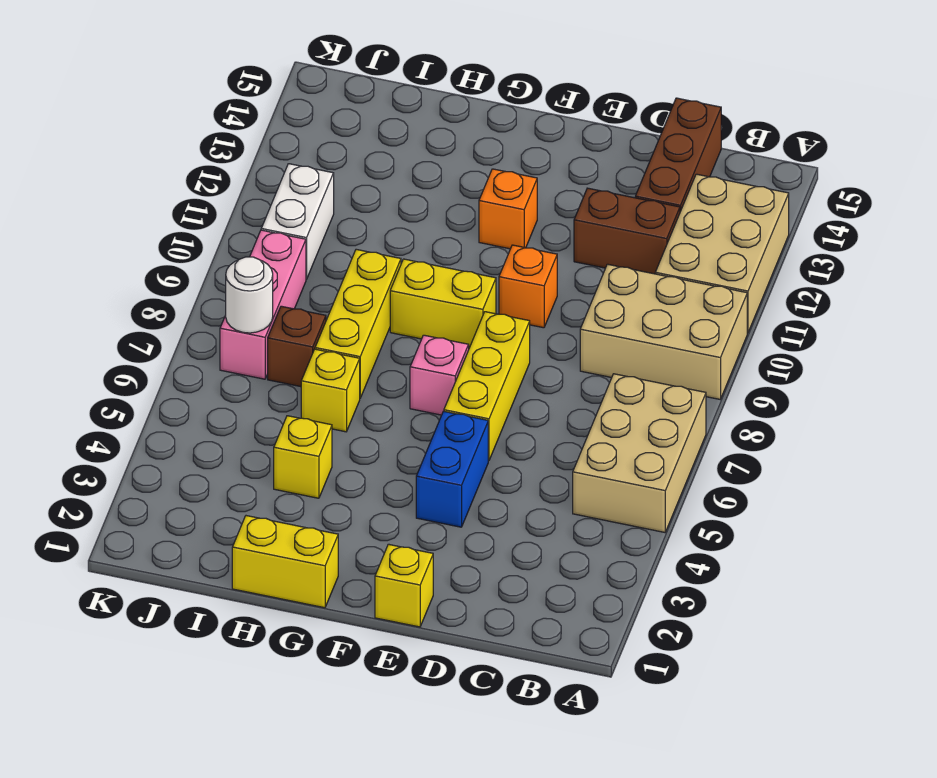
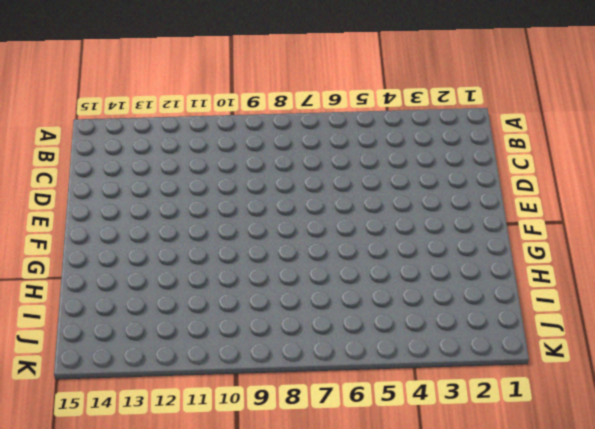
none -> tan brick A5:B7 level 1
none -> tan brick A9:C10 level 1
none -> tan brick A11:B13 level 1

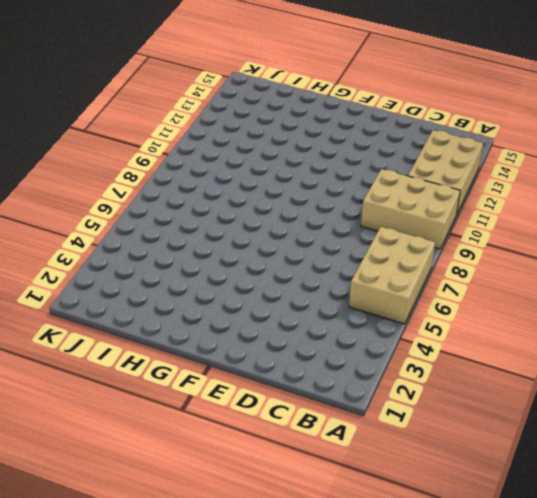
none -> brown brick C12:D12 level 1
none -> brown brick C13:C15 level 1
none -> yellow brick E1 level 1

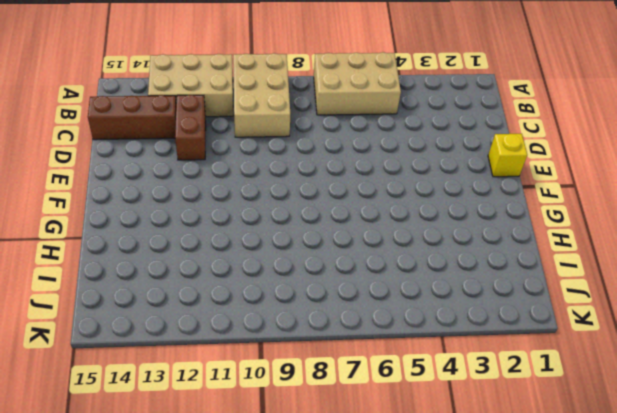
none -> blue brick E4:E5 level 1
none -> yellow brick E6:E8 level 1
none -> orange brick E10 level 1

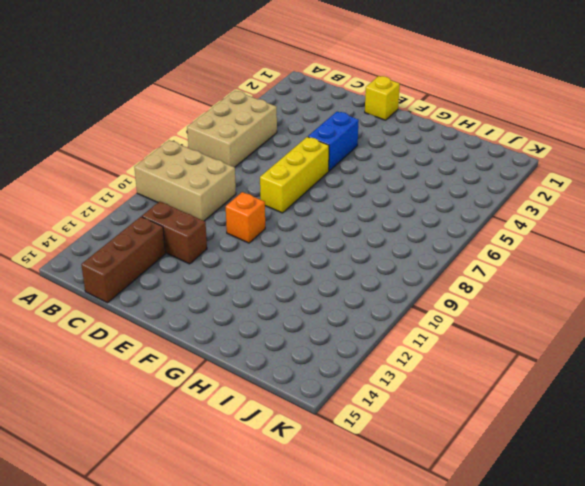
none -> tan brick A11:B13 level 1
none -> pink brick F7 level 1
none -> yellow brick F9:G9 level 1

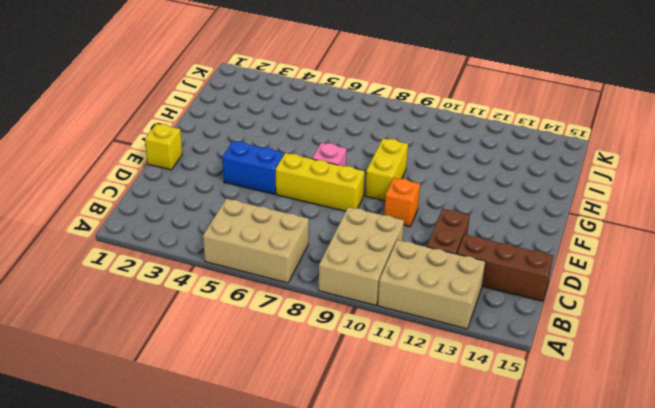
none -> orange brick F12 level 1
none -> yellow brick G1:H1 level 1
none -> yellow brick H4 level 1

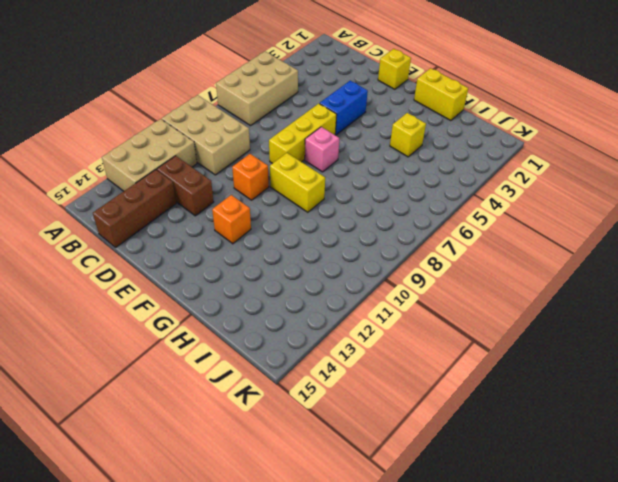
none -> yellow brick H6 level 1
none -> yellow brick H7:H9 level 1
none -> brown brick I7 level 1

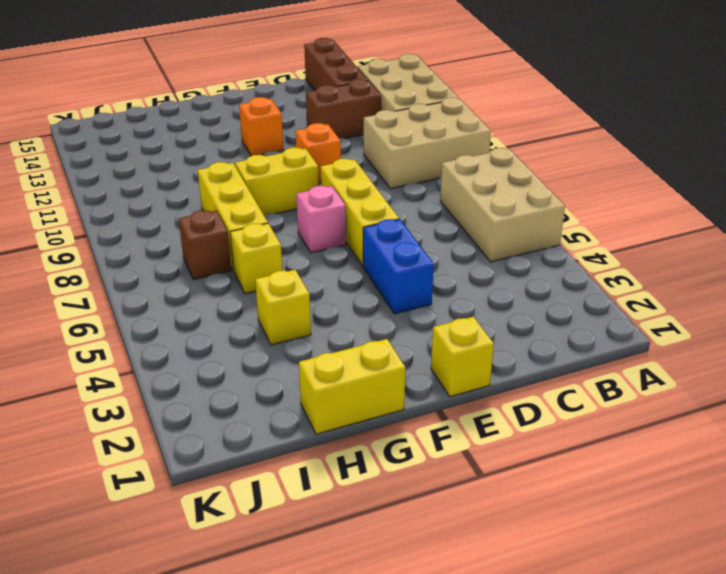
none -> pink brick J7:J9 level 1
none -> white brick J10:J11 level 1
none -> white round brick J7 level 2

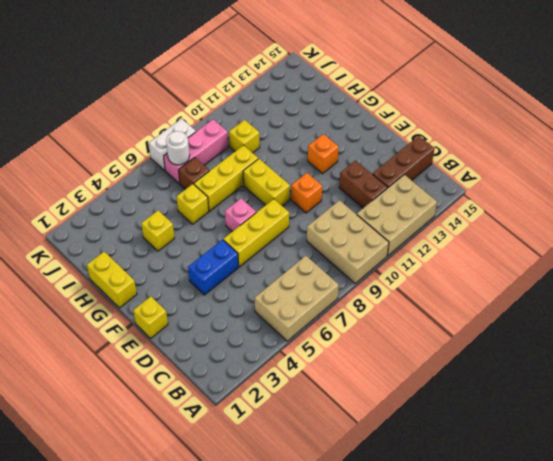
yellow brick I10 level 1 -> none
white brick K7:K8 level 1 -> white brick J10:J11 level 1

